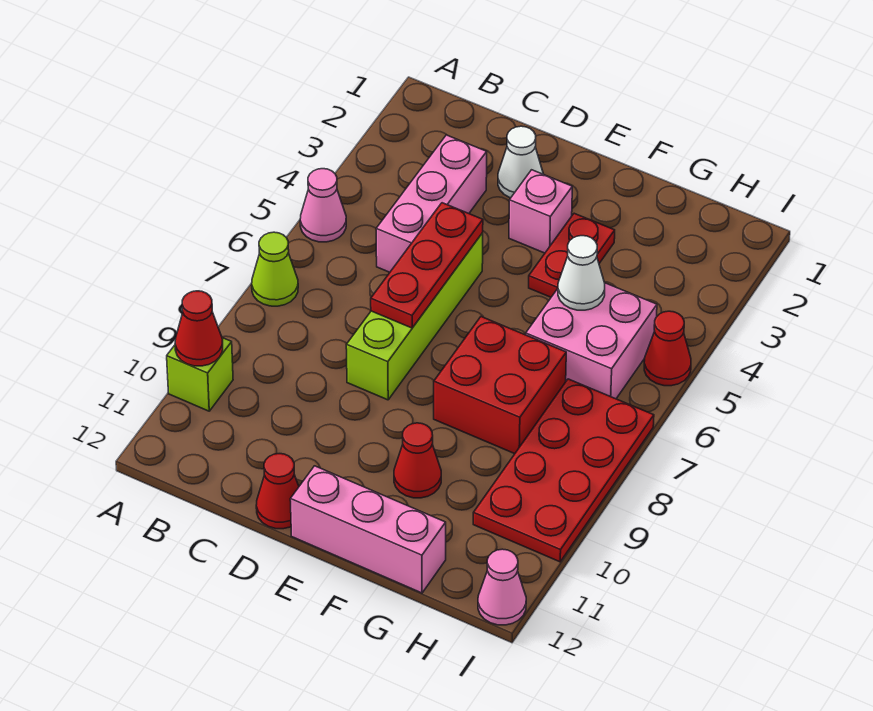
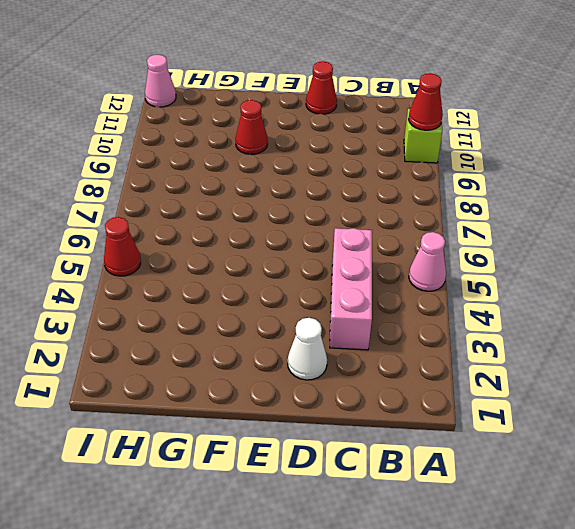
none -> lime cone A7 level 1
none -> lime brick D5:D8 level 1
none -> pink brick E3 level 1

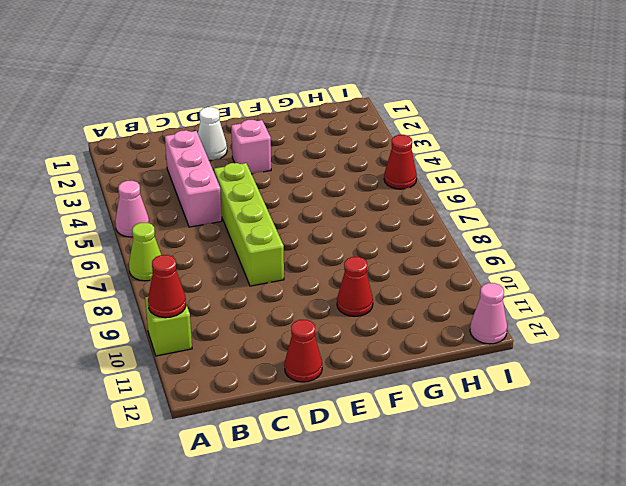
none -> pink brick E12:G12 level 1
none -> red plate F3:F4 level 1
none -> red brick F7:G8 level 1

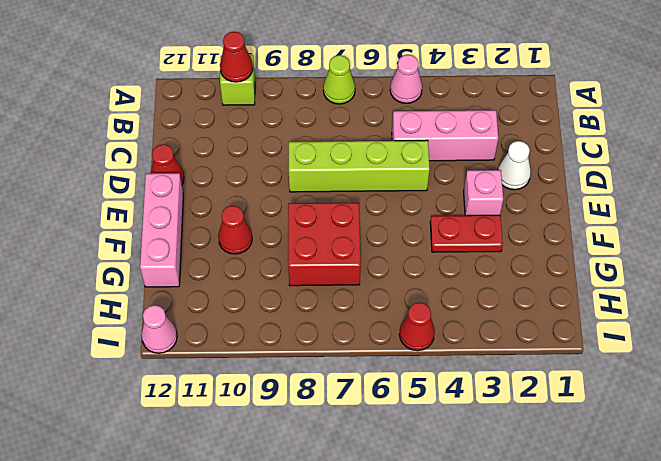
none -> pink brick G5:H6 level 1
none -> red plate H7:I10 level 1
none -> red plate D5:D7 level 2

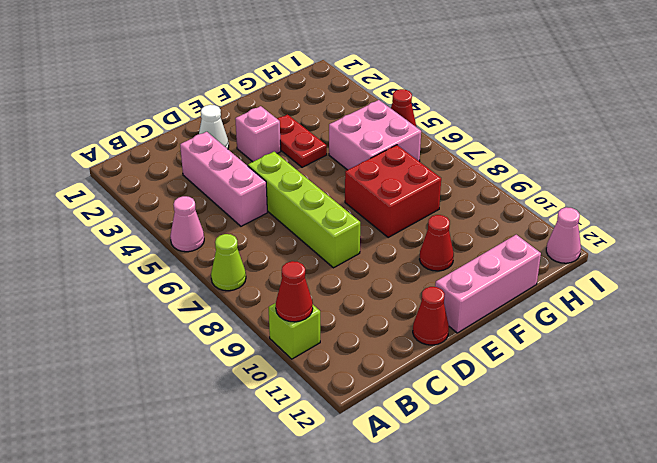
none -> red plate H7:I10 level 1
none -> red plate D5:D7 level 2
none -> white cone G5 level 2

